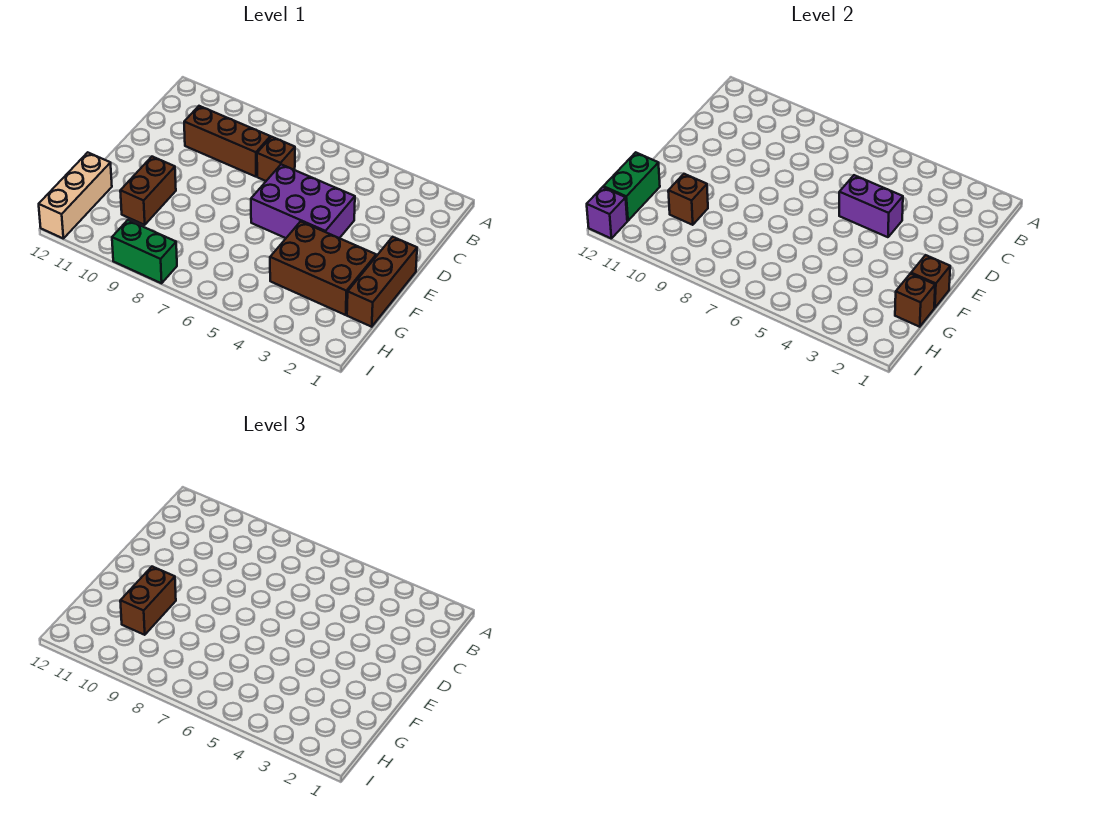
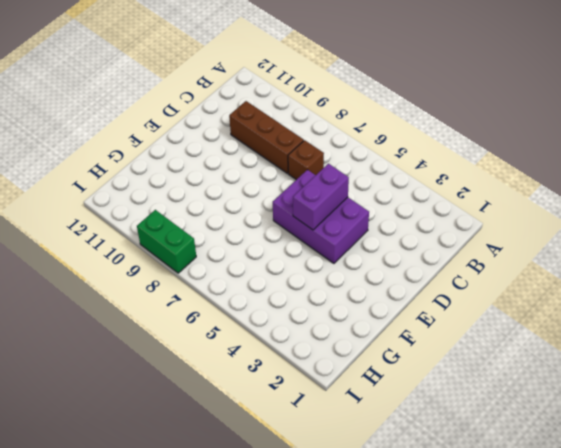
purple brick D5:E5 level 2 -> purple brick D4:D5 level 2
none -> brown brick E1:G1 level 1
none -> brown brick F2:G4 level 1
none -> brown brick F10:G10 level 1

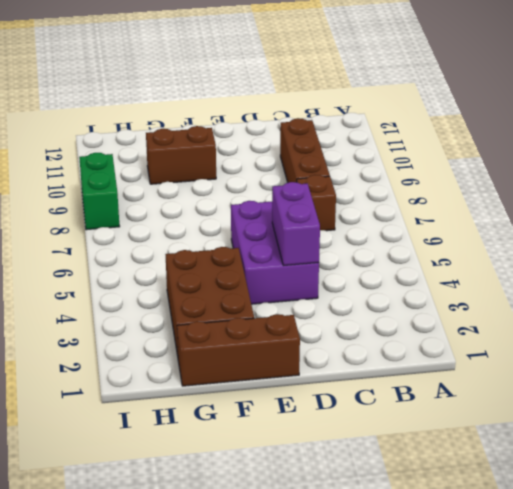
none -> tan brick G12:I12 level 1
none -> brown brick F1 level 2
none -> brown brick G1 level 2

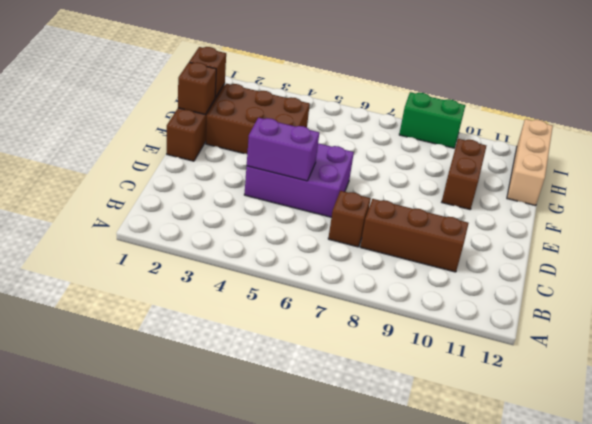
none -> brown brick G10 level 2
none -> green brick G12:H12 level 2
none -> purple brick I12 level 2

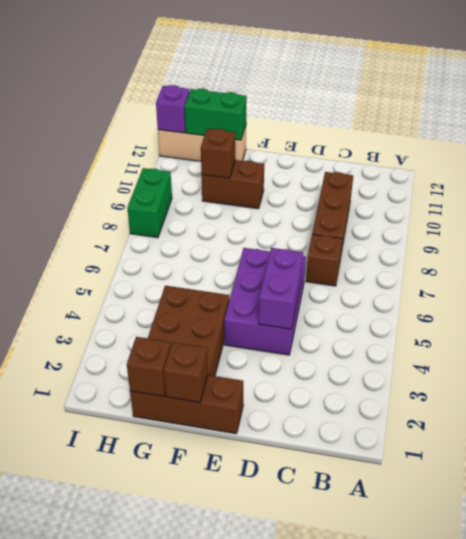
none -> brown brick F10:G10 level 3

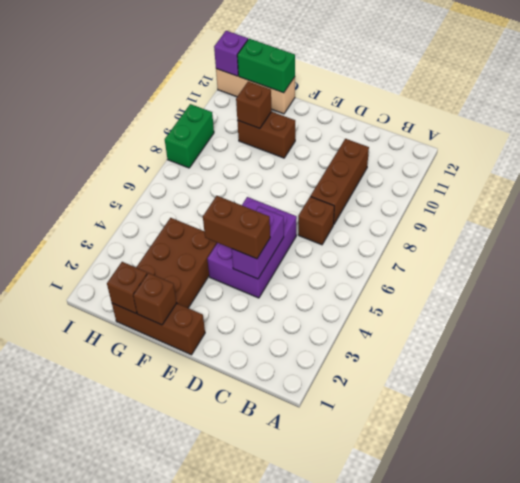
brown brick D4:E4 level 3 -> brown brick F10:G10 level 3

